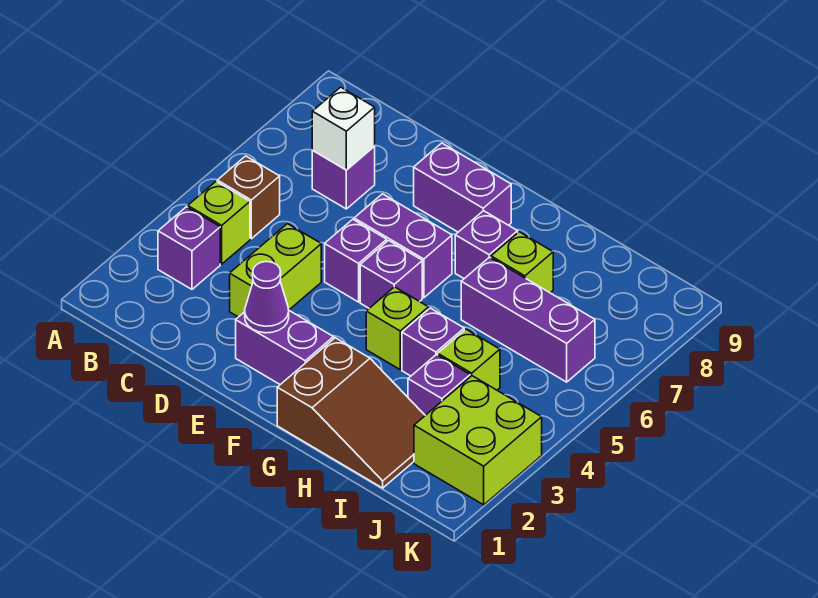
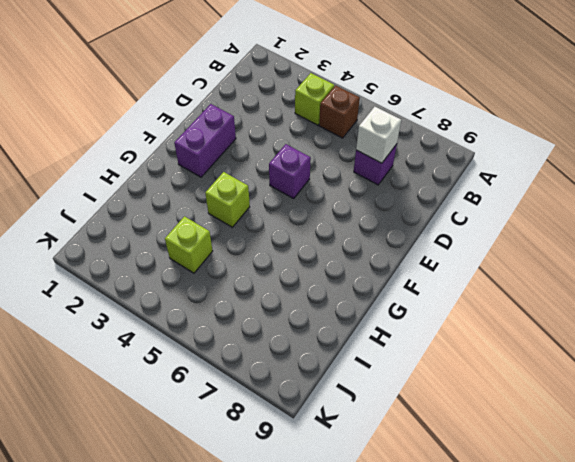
none -> purple brick B3 level 1
none -> lime brick D3:D4 level 1
none -> purple brick E6:F6 level 1

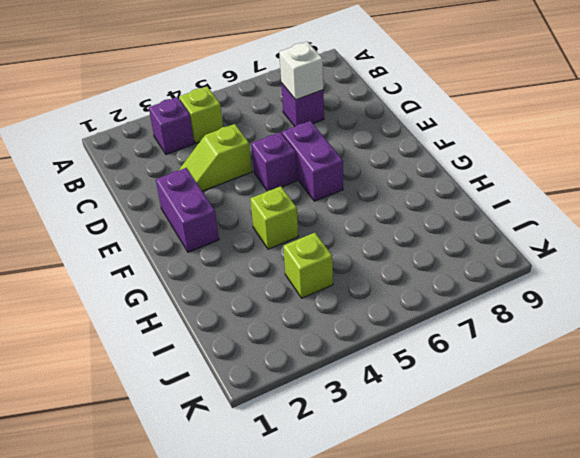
lime slope D3:D4 level 1 top 4 -> lime brick D3:D4 level 1
none -> brown brick B5 level 1
none -> purple brick E8:F8 level 1
none -> purple brick F5 level 1

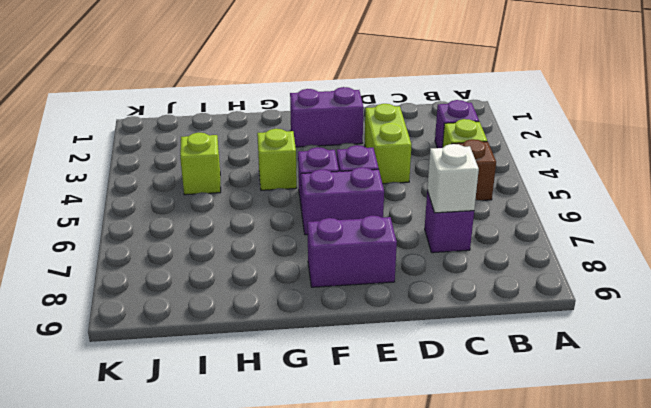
none -> brown slope G1:I2 level 1 top G
none -> purple brick G7 level 1
none -> purple brick H4 level 1

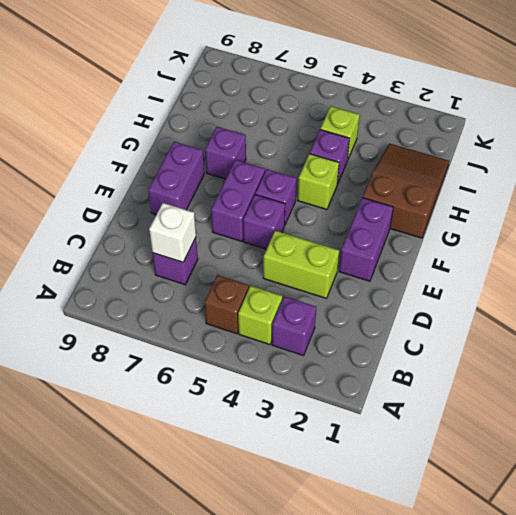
none -> purple brick H6:J6 level 1
none -> lime brick H7 level 1
none -> purple brick I3 level 1

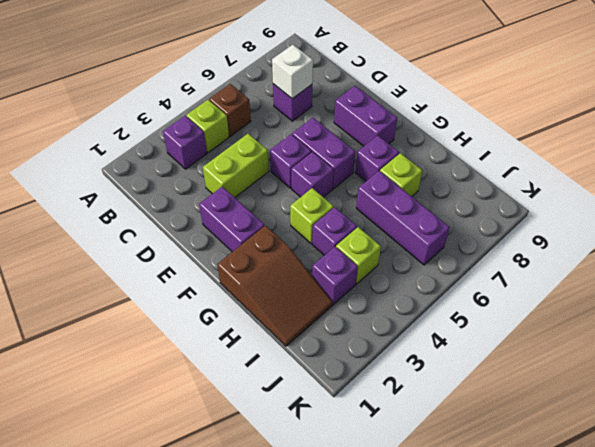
none -> lime brick J2:K3 level 1
none -> purple cone E2 level 2

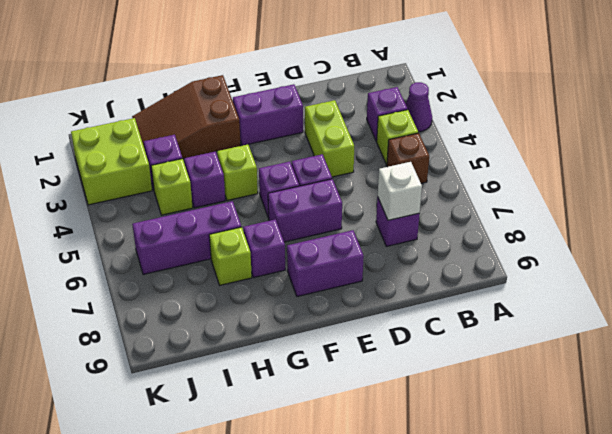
purple cone A3 level 1 -> purple cone E2 level 2

